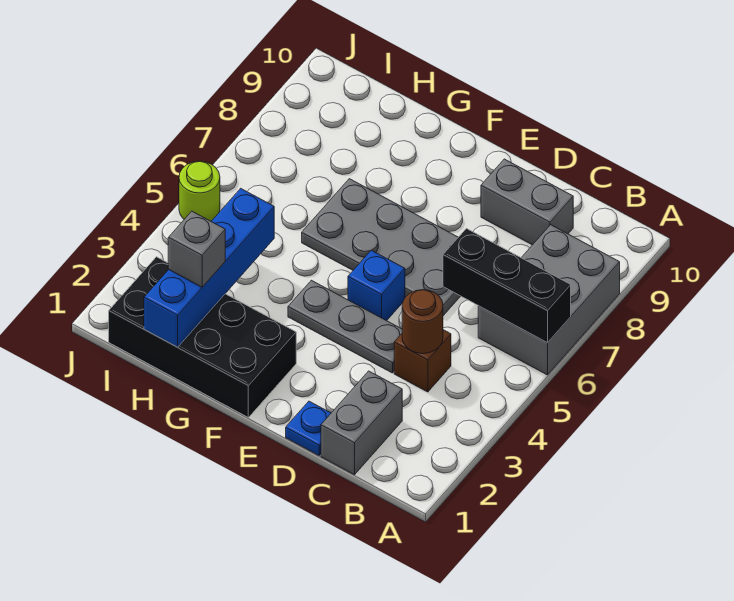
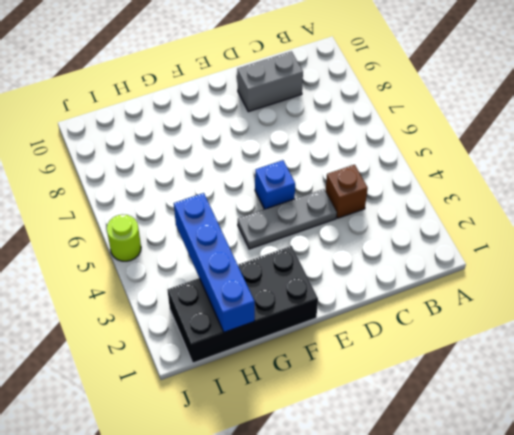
none -> grey brick A6:B8 level 1
none -> grey brick C1:C2 level 1
none -> blue plate D1 level 1

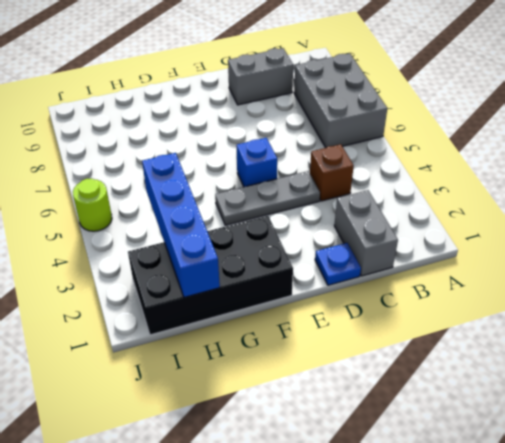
none -> grey plate D6:G7 level 1
none -> black brick A6:C6 level 2
none -> brown round brick C4 level 2

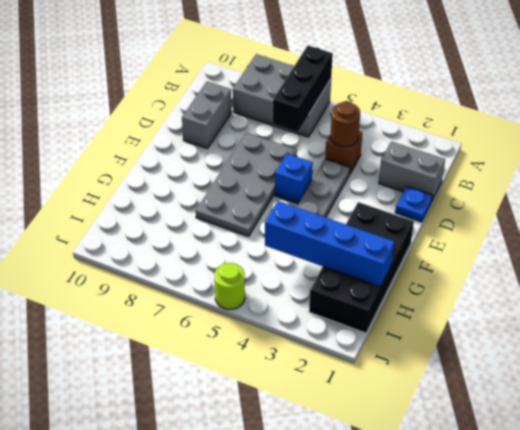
none -> grey brick H2 level 3

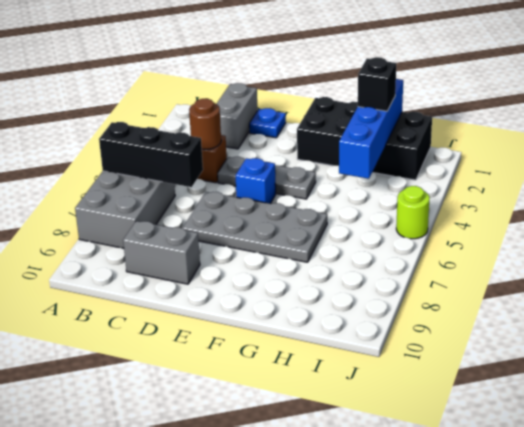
black brick H2 level 3 -> grey brick H2 level 3

